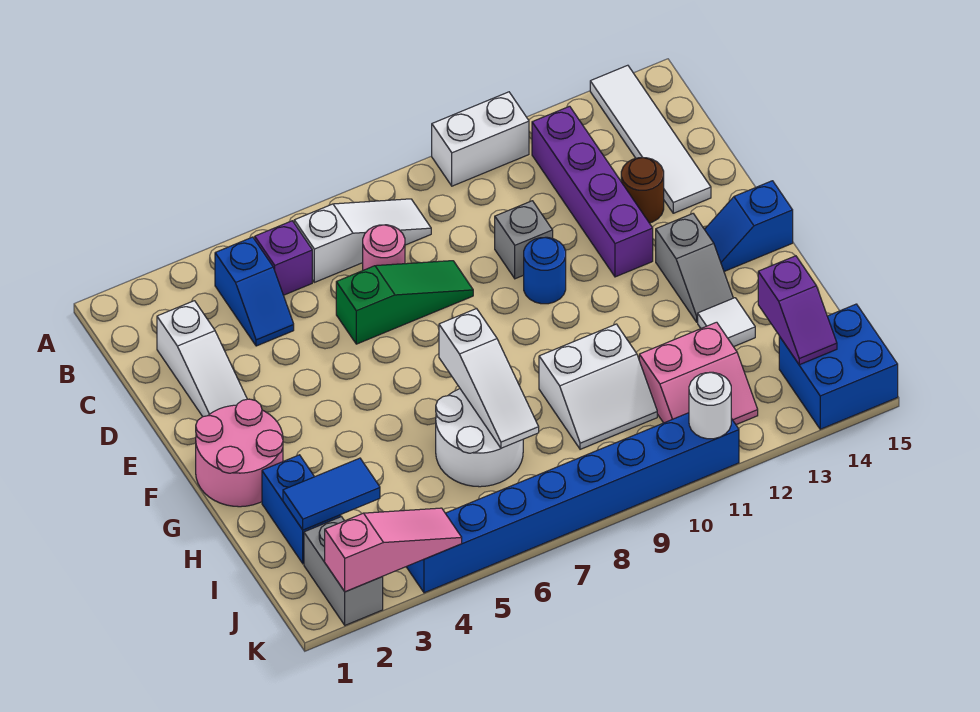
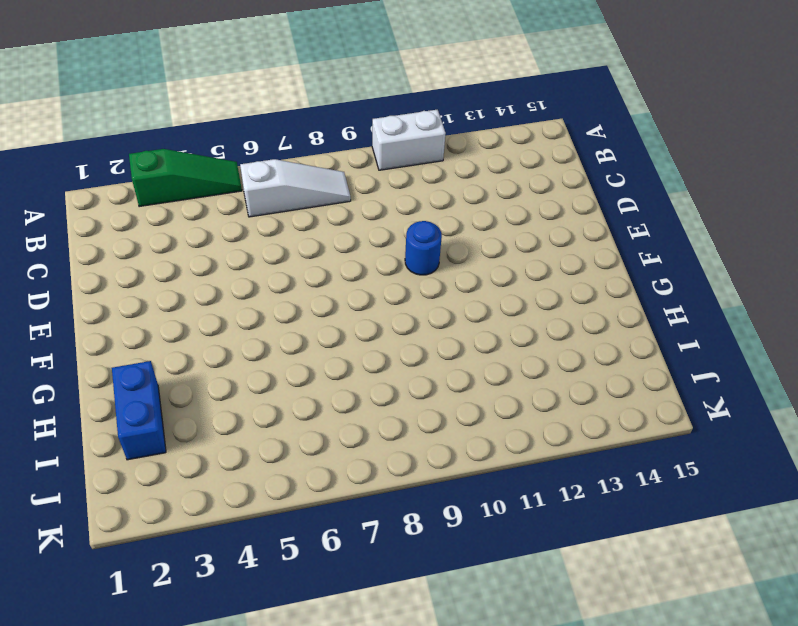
green slope A3:A5 level 1 top 3 -> green slope D6:D8 level 1 top 6
none -> white tile A14:D14 level 1
none -> blue slope B4:C4 level 1 top B
none -> purple brick B5 level 1

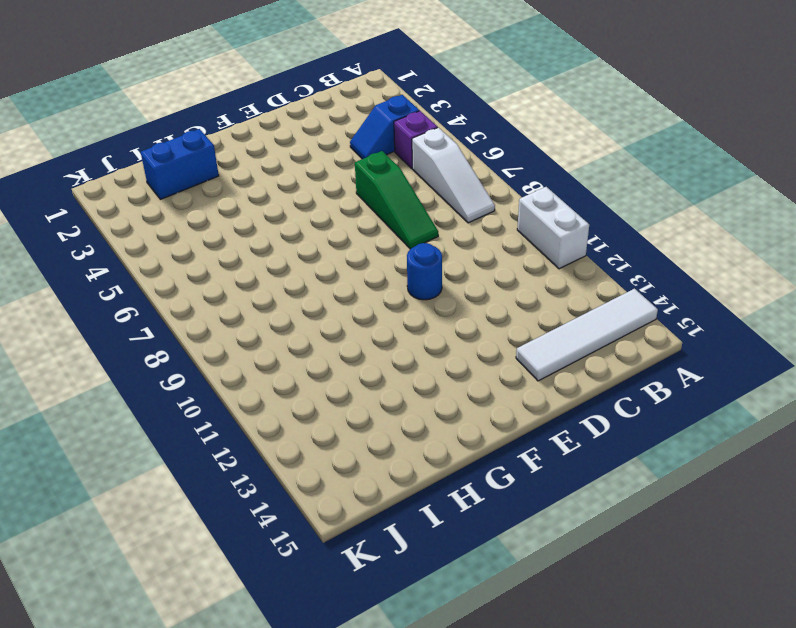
none -> purple brick B12:E12 level 1
none -> white slope C2:E2 level 1 top C
none -> pink round brick C7 level 1

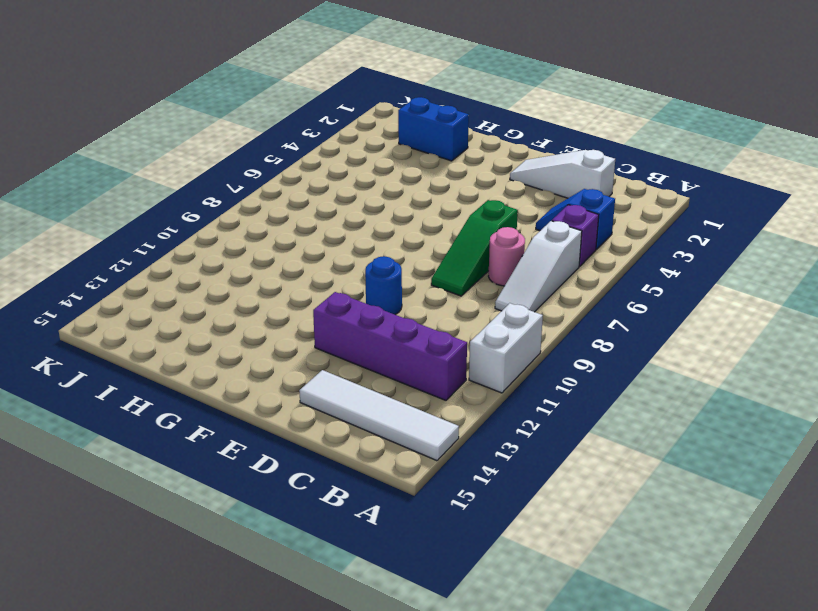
none -> grey brick D10 level 1
none -> brown round brick D13 level 1
none -> pink round brick F1:G2 level 1

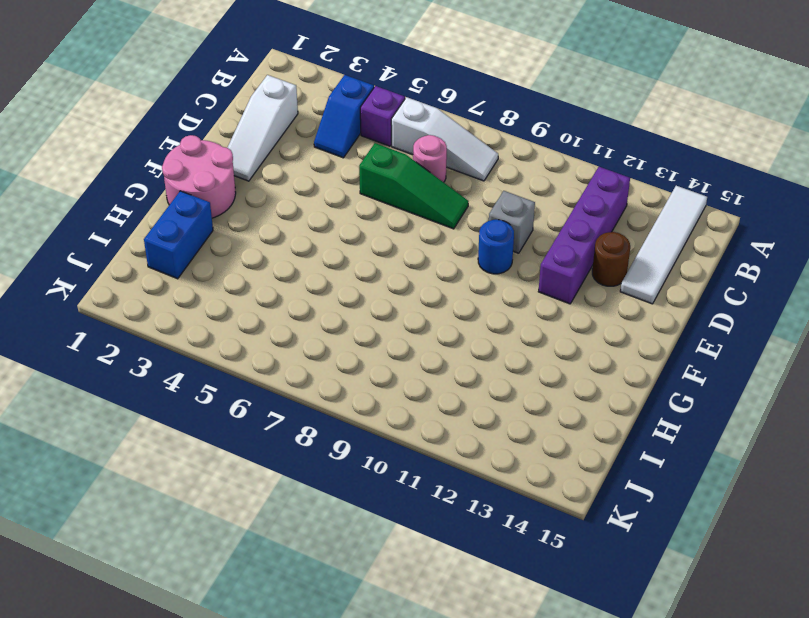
none -> white brick A10:A11 level 1
none -> grey slope F13:G13 level 1 top F
none -> blue slope F14:F15 level 1 top 15

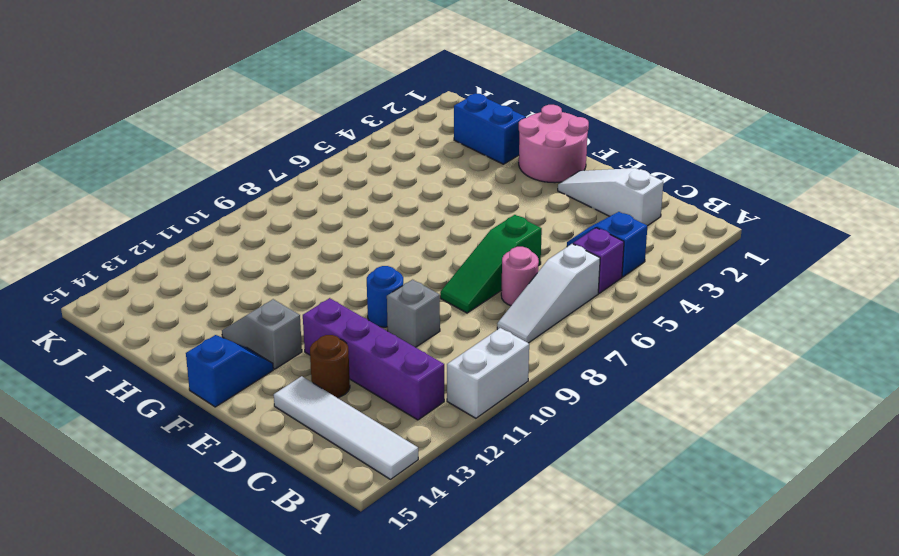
none -> white round brick H6:I7 level 1
none -> white slope H9:I10 level 1 top H
none -> white tile H13 level 1

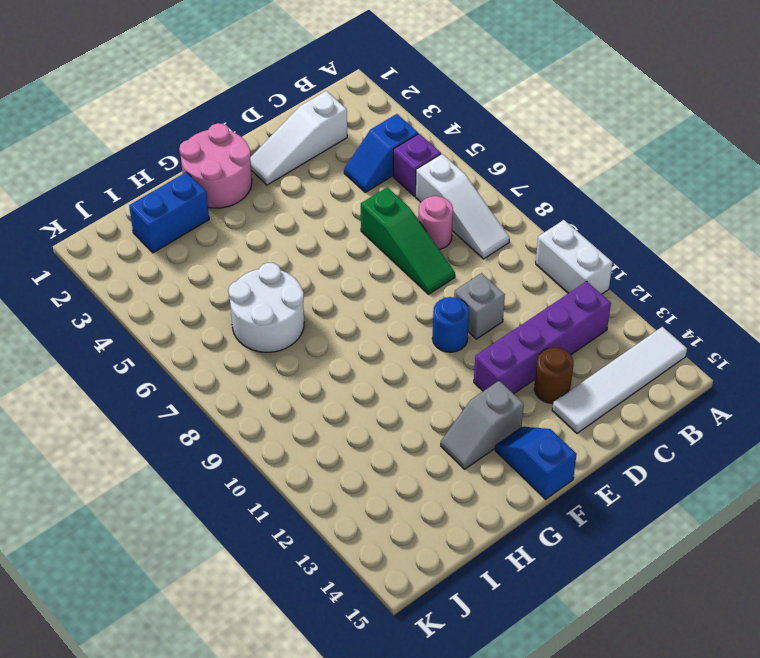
none -> white slope H9:I10 level 1 top H
none -> white tile H13 level 1
none -> pink slope I11:J12 level 1 top I

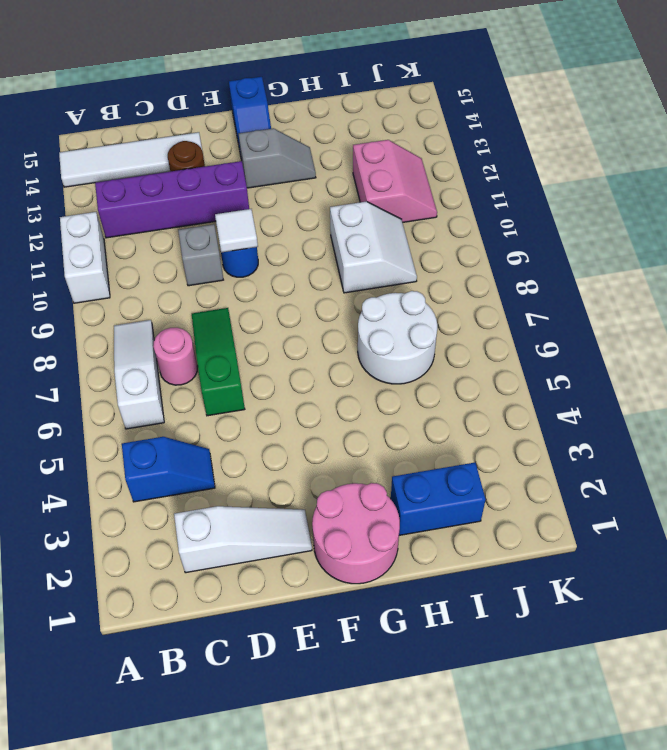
white tile E10 level 2 -> white tile H13 level 1
none -> purple brick B5 level 1
none -> grey brick J2:K2 level 1
none -> blue brick J14:K15 level 1

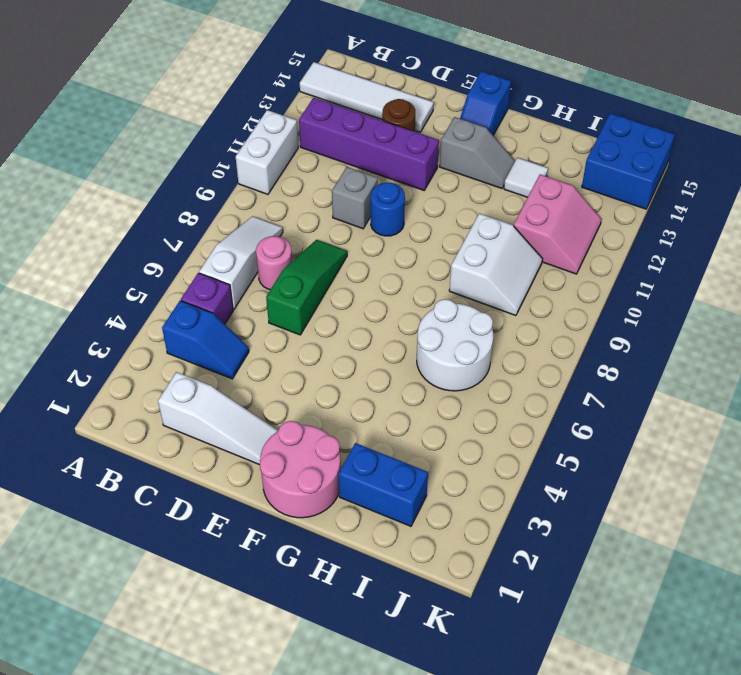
none -> grey brick J2:K2 level 1
none -> blue brick K4:K11 level 1
none -> white slope G7:I7 level 2 top G

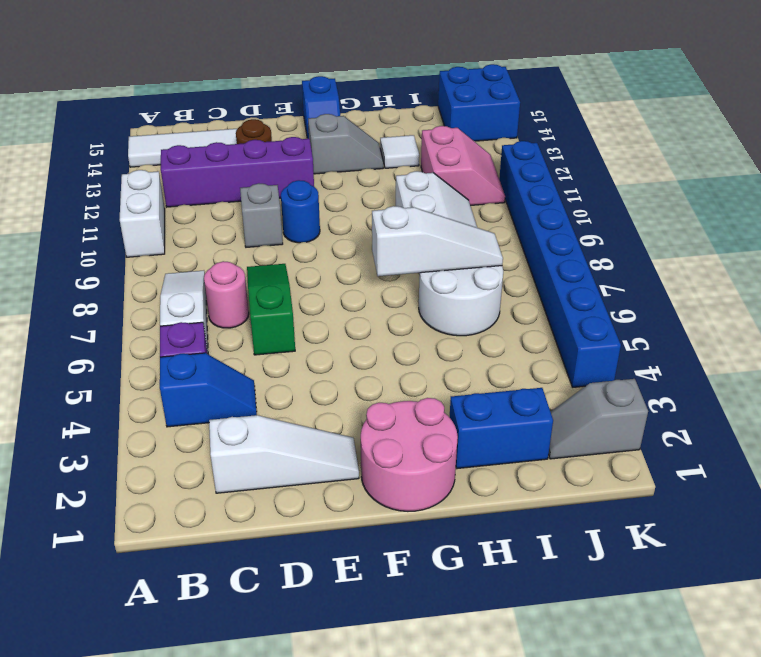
grey slope J2:K2 level 1 top K -> grey brick J2:K2 level 1
none -> blue tile I2:I3 level 2
none -> purple slope I14:J14 level 2 top I
none -> pink slope K2:K4 level 2 top 2

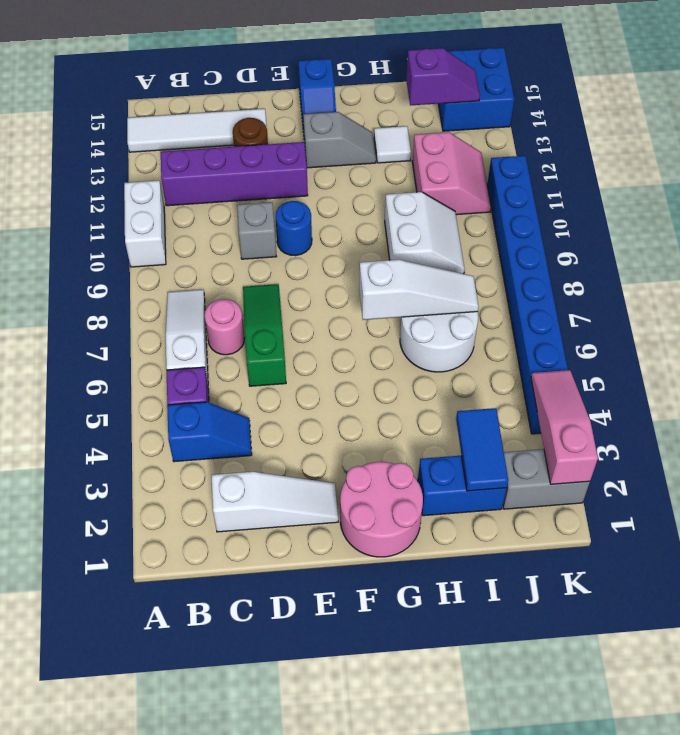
none -> white round brick K11 level 2

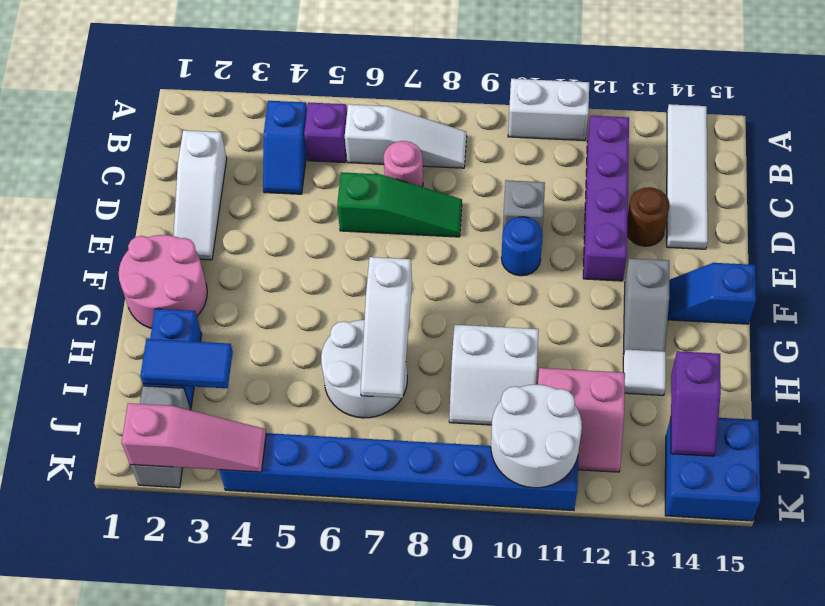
white round brick J10:K11 level 2 -> white round brick K11 level 2

